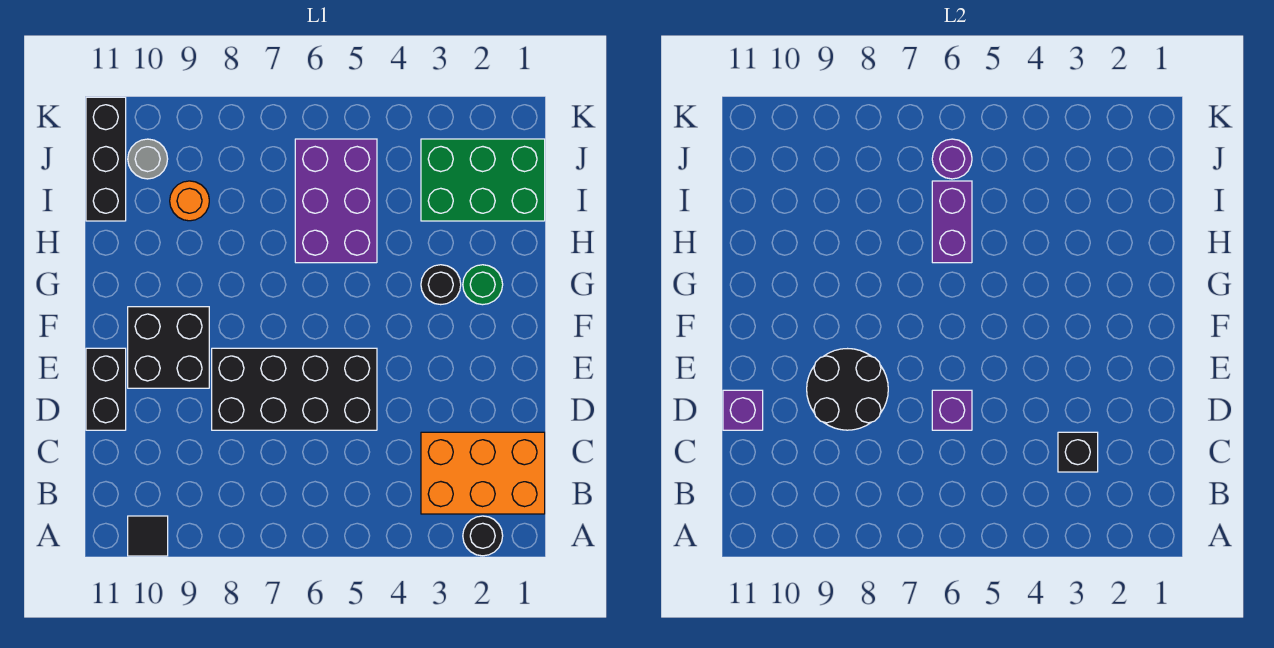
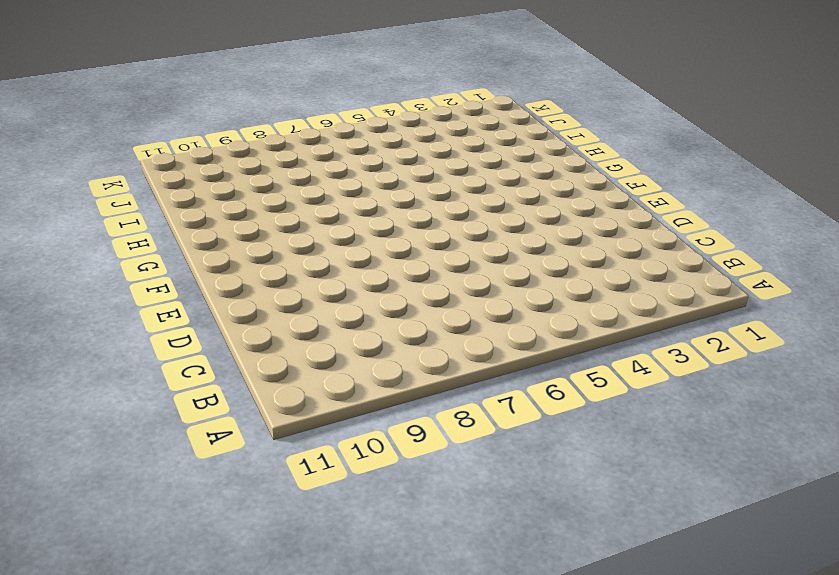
none -> black round brick A2 level 1
none -> black tile A10 level 1
none -> orange brick B1:C3 level 1

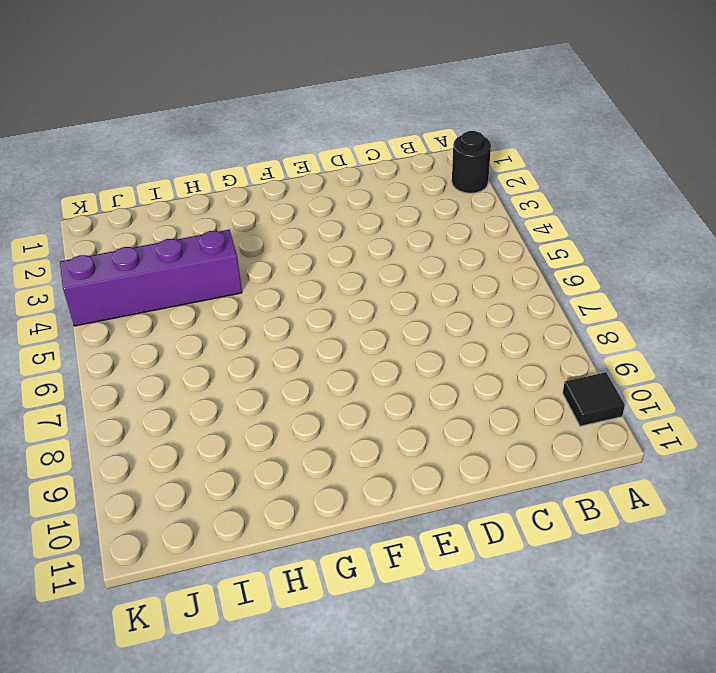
purple brick H4:K4 level 1 -> none
none -> orange brick B1:C3 level 1
none -> black brick D5:E8 level 1
none -> black brick D11:E11 level 1

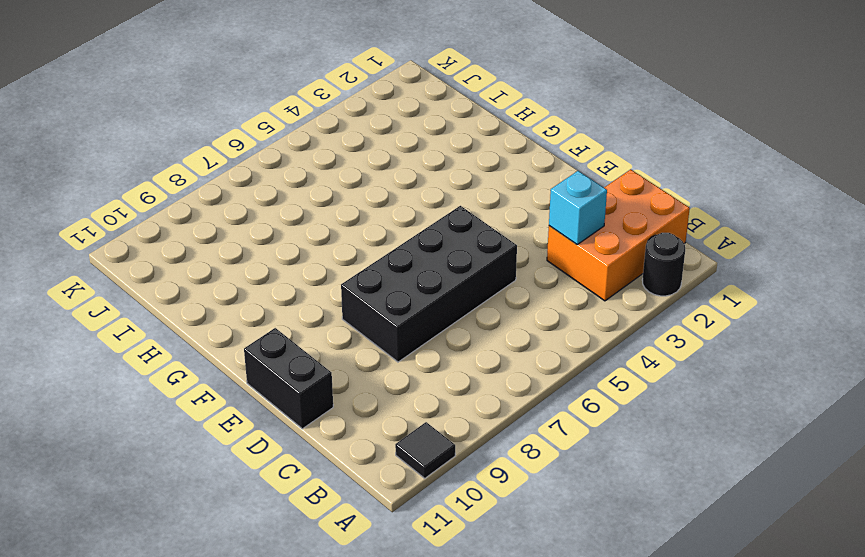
cyan brick C3 level 2 -> black brick C3 level 2
none -> black brick E9:F10 level 1
none -> green round brick G2 level 1
none -> black round brick G3 level 1

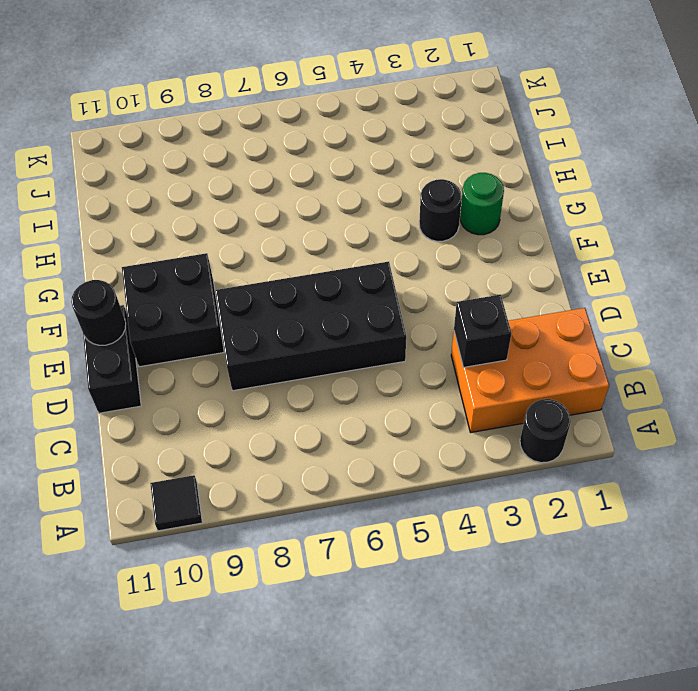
black round brick E11 level 2 -> none
none -> purple brick H5:J6 level 1
none -> green brick I1:J3 level 1
none -> orange round brick I9 level 1

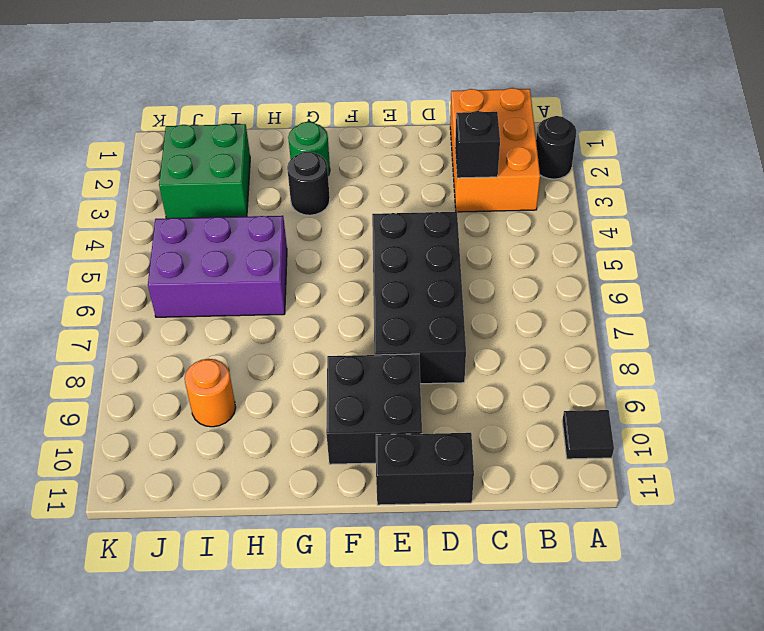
green brick I2:J3 level 1 -> green brick I1:J3 level 1
none -> black brick I11:K11 level 1
none -> grey round brick J10 level 1
none -> purple brick D6 level 2

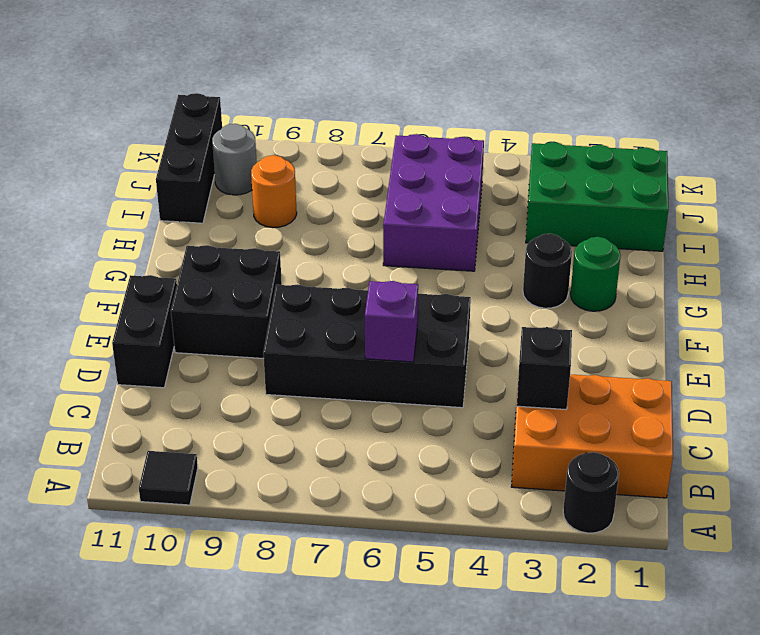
none -> black round brick D8:E9 level 2
none -> purple brick D11 level 2
none -> purple brick H6:I6 level 2

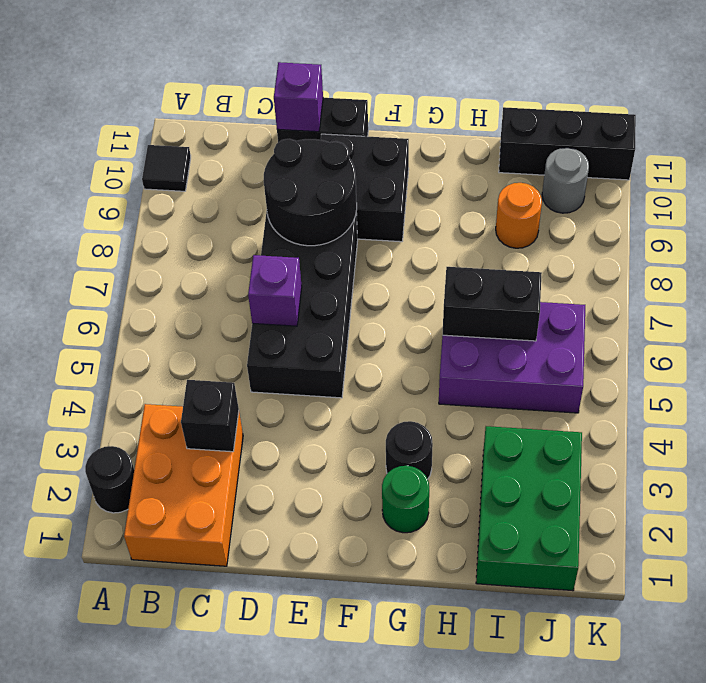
black brick H6:I6 level 2 -> purple brick H6:I6 level 2
none -> purple round brick J6 level 2

